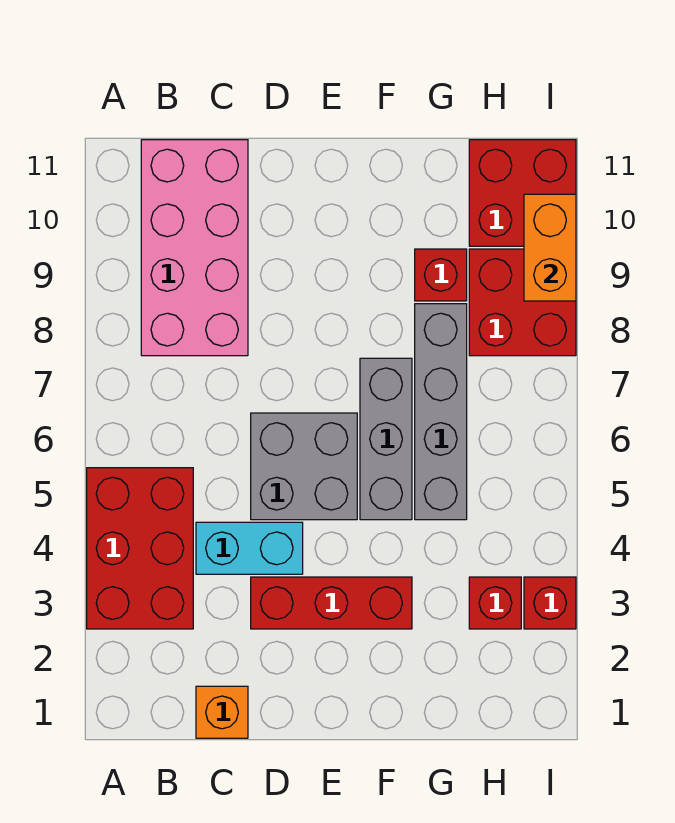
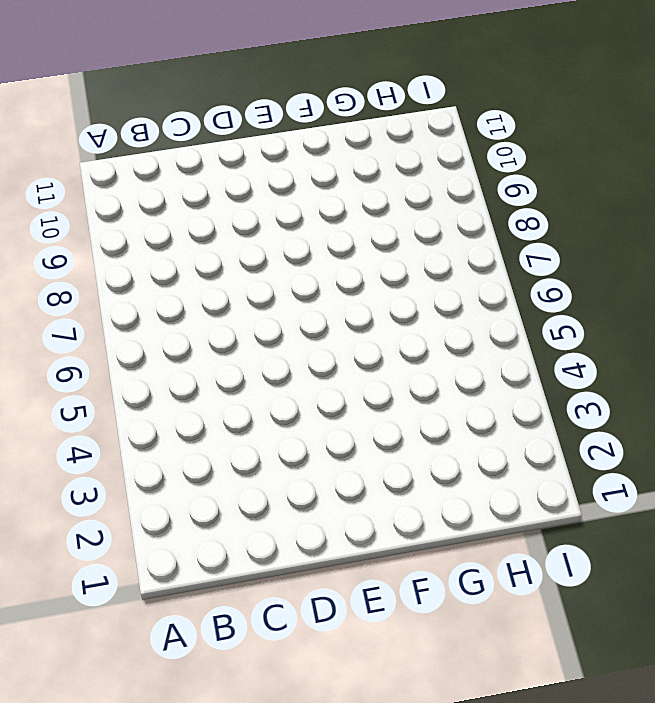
none -> red brick A3:B5 level 1
none -> pink brick B8:C11 level 1
none -> orange brick C1 level 1

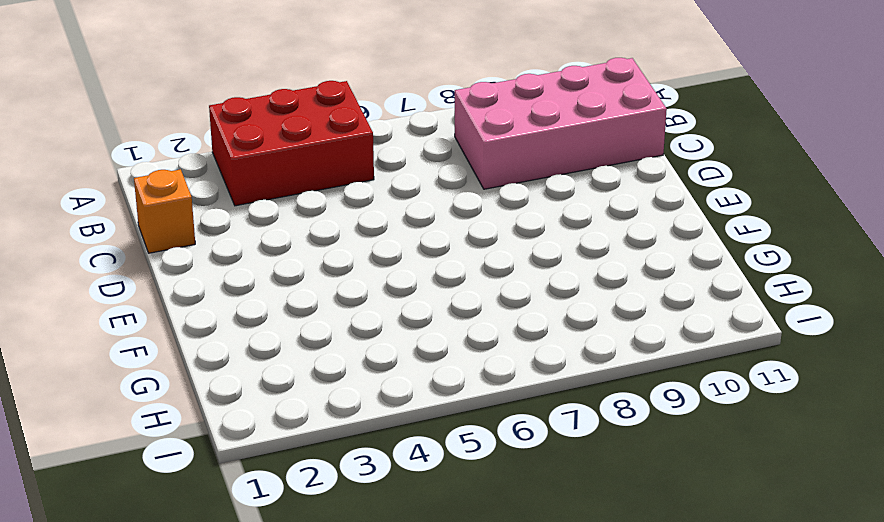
none -> cyan brick C4:D4 level 1
none -> red brick D3:F3 level 1
none -> grey brick D5:E6 level 1

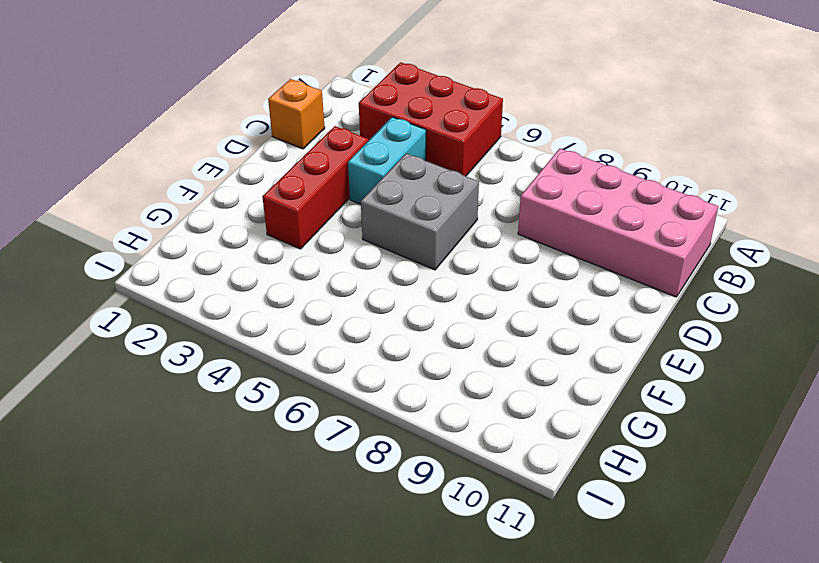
none -> grey brick F5:F7 level 1
none -> grey brick G5:G8 level 1
none -> red brick G9 level 1

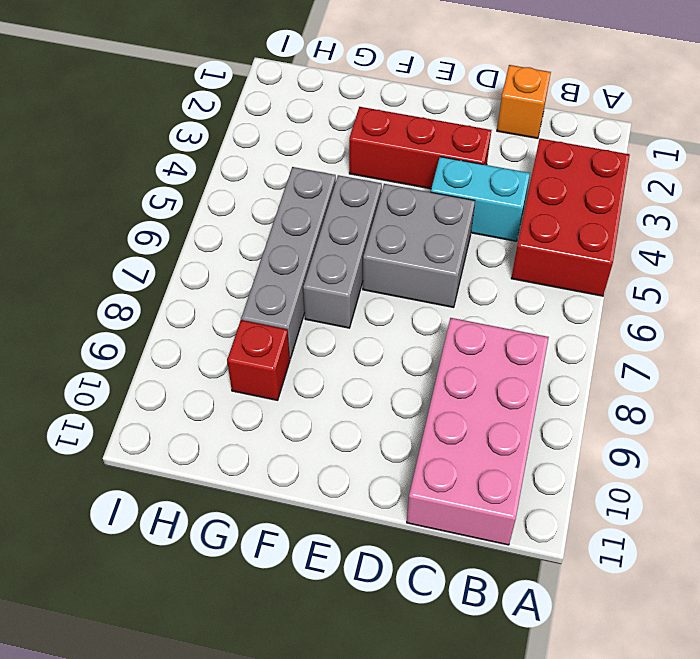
none -> red brick H3 level 1
none -> red brick H8:I9 level 1
none -> red brick H10:I11 level 1

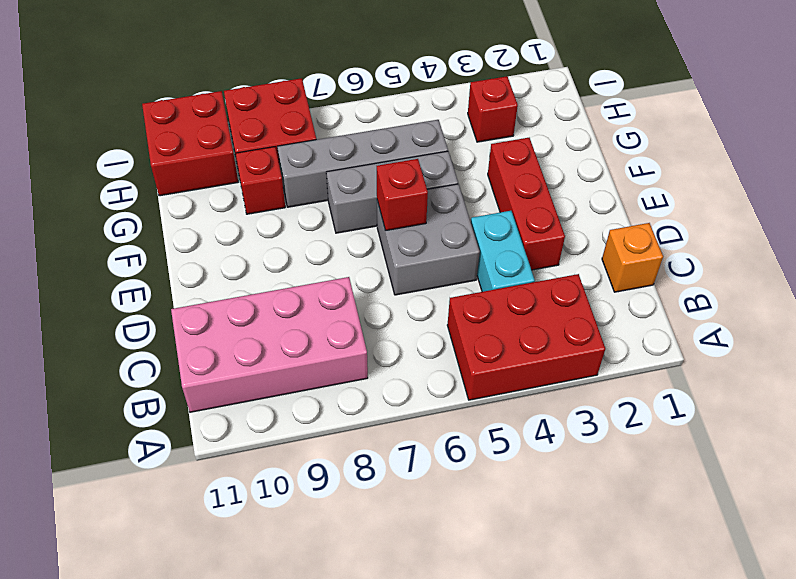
red brick E6 level 2 -> red brick I3 level 1
none -> orange brick I9:I10 level 2

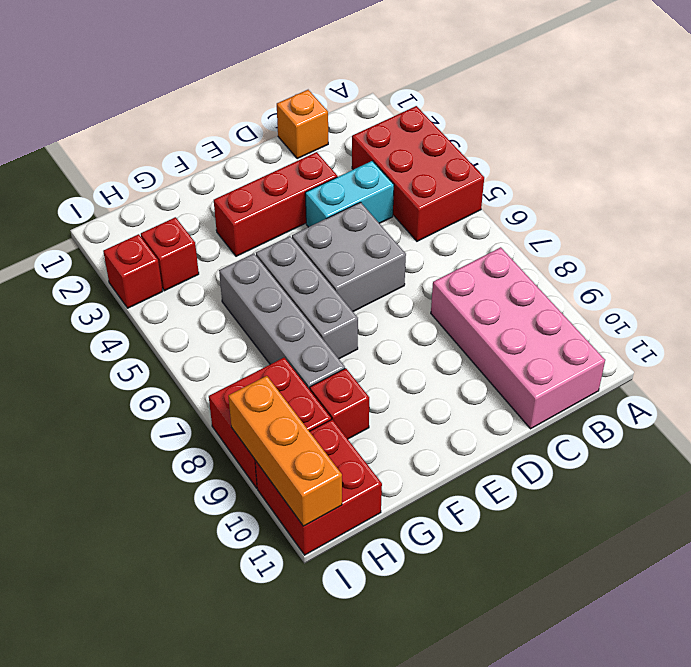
orange brick I9:I11 level 2 -> orange brick I9:I10 level 2

